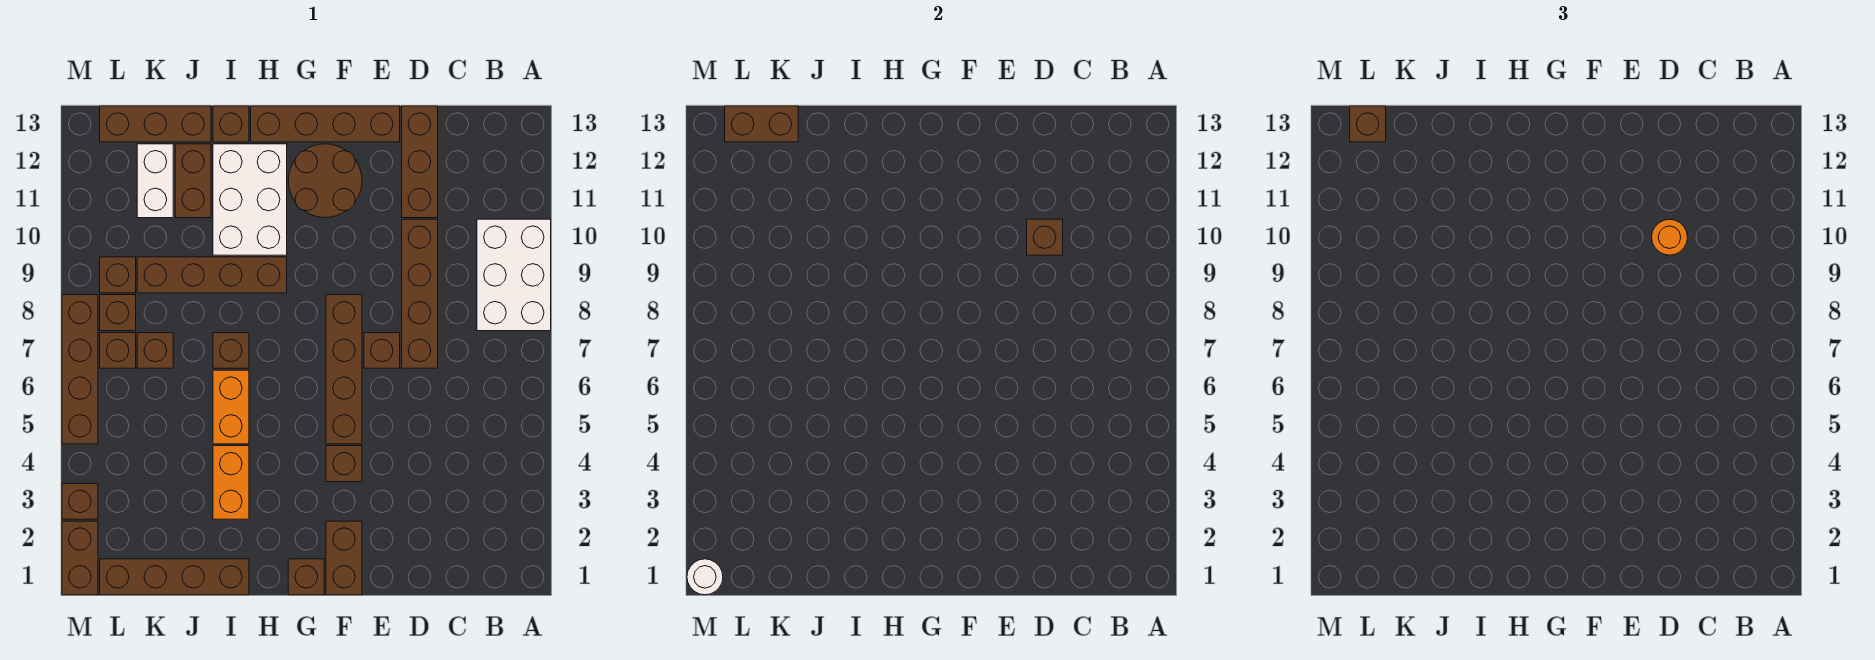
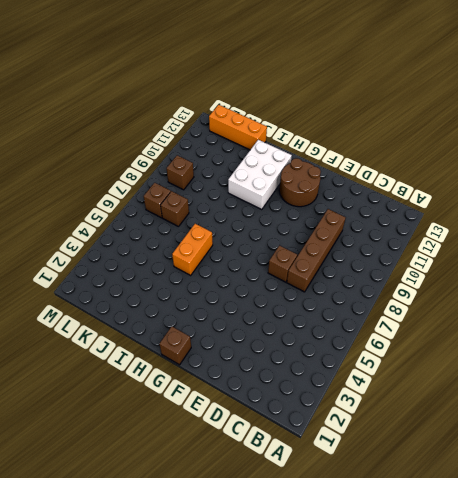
orange brick J13:L13 level 1 -> brown brick J13:L13 level 1
none -> white brick A8:B10 level 1
none -> brown brick D11:D13 level 1
none -> brown brick E13:H13 level 1
none -> brown brick F1:F2 level 1

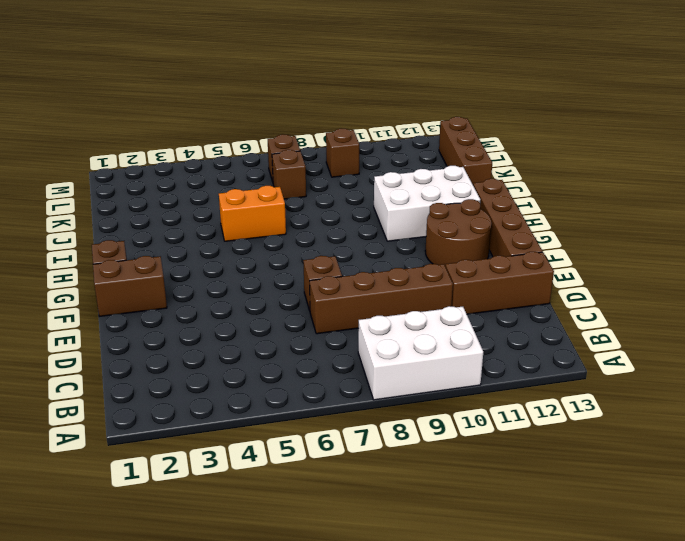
none -> brown brick F4 level 1
none -> brown brick F5:F8 level 1
none -> brown brick H9:K9 level 1
none -> brown brick I1:L1 level 1

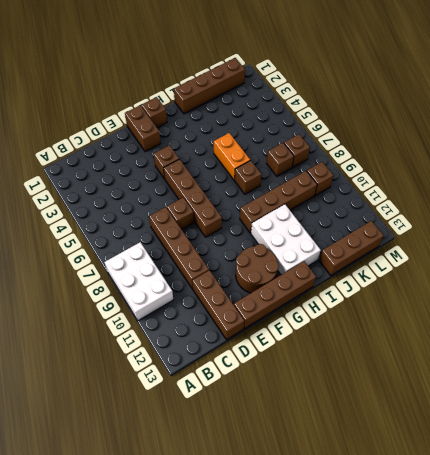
none -> orange brick I3:I4 level 1
none -> brown brick I13 level 1
none -> brown brick J11:J12 level 1
none -> white brick K11:K12 level 1

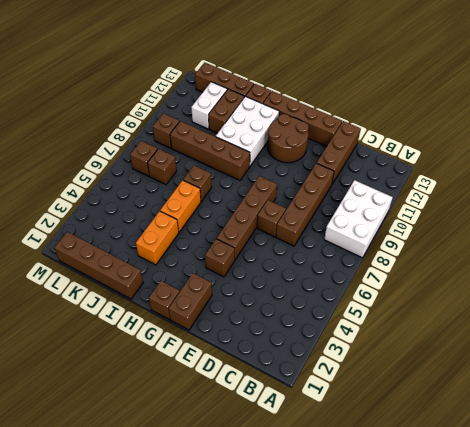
none -> brown brick L8 level 1
none -> brown brick M1:M2 level 1
none -> brown brick M3 level 1
none -> brown brick M5:M8 level 1

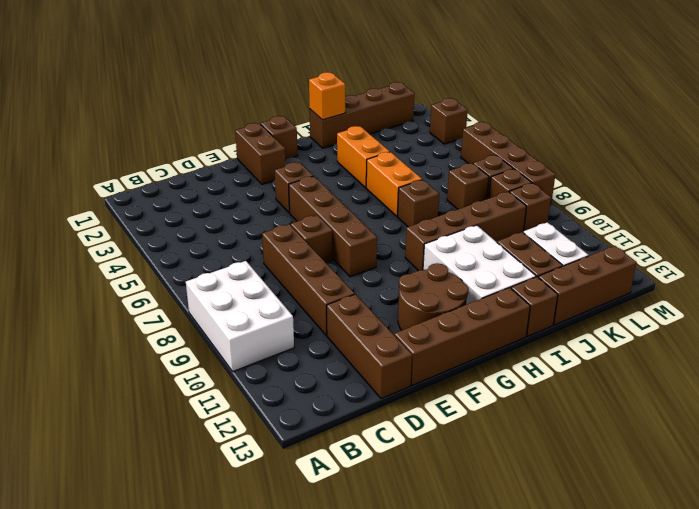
orange brick I1 level 2 -> none
none -> brown brick M1:M2 level 1
none -> brown brick D10 level 2
none -> brown brick K13:L13 level 2
none -> white round brick M1 level 2

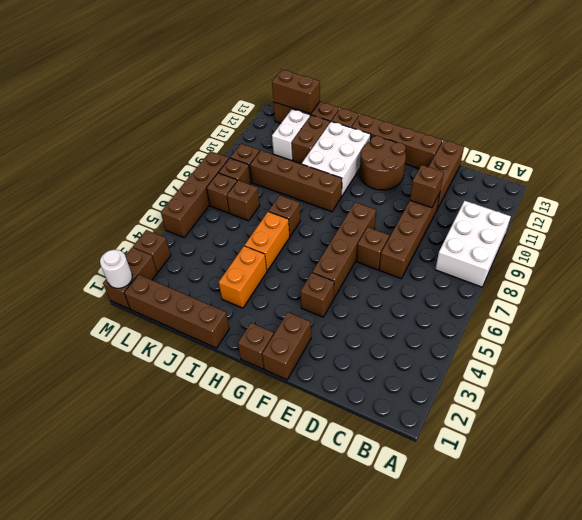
none -> orange round brick D10 level 3
none -> brown brick L13 level 3

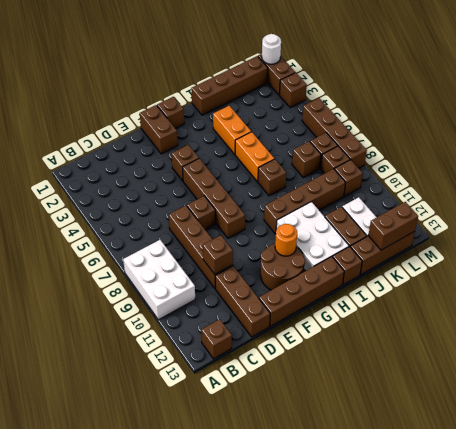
brown brick B13 level 1 -> brown brick L13 level 3
orange round brick G11 level 2 -> orange round brick D10 level 3

